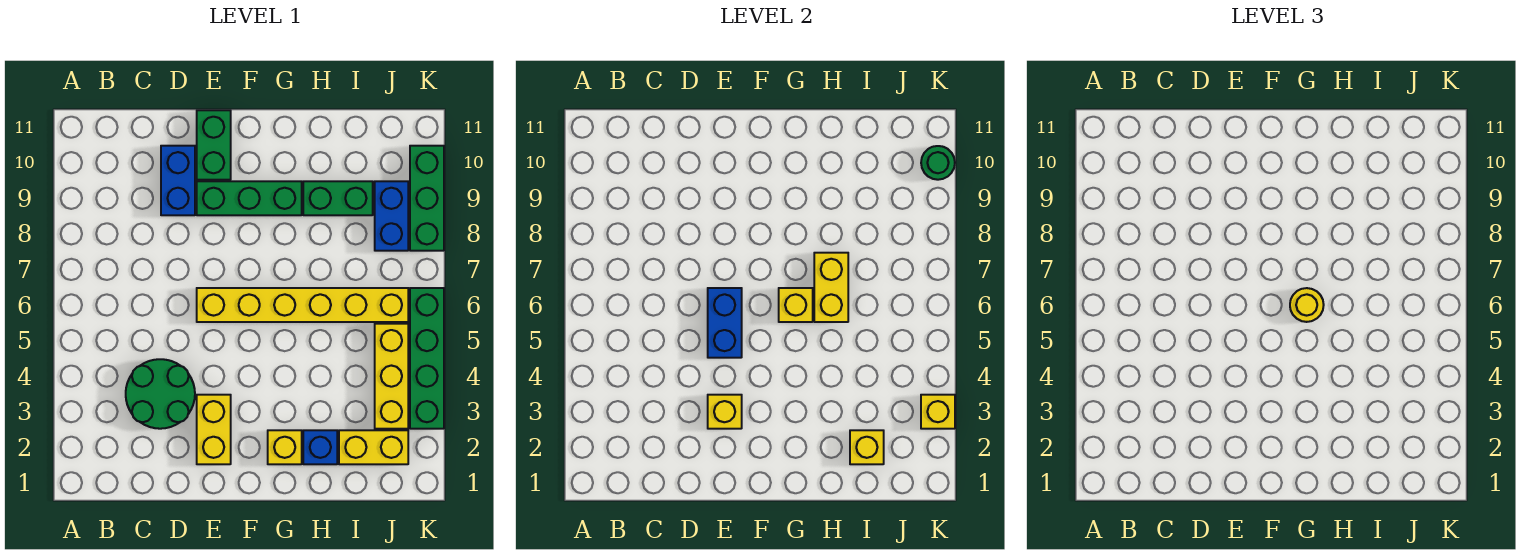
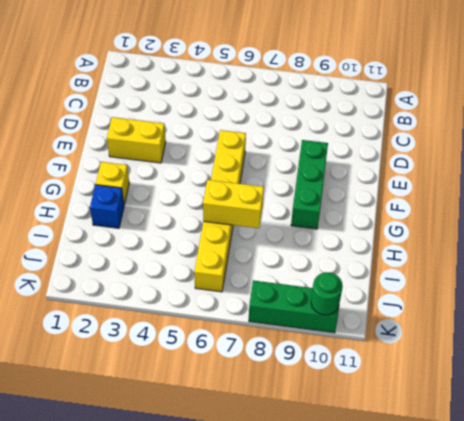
none -> green round brick C3:D4 level 1
none -> blue brick D9:D10 level 1
none -> green brick E10:E11 level 1

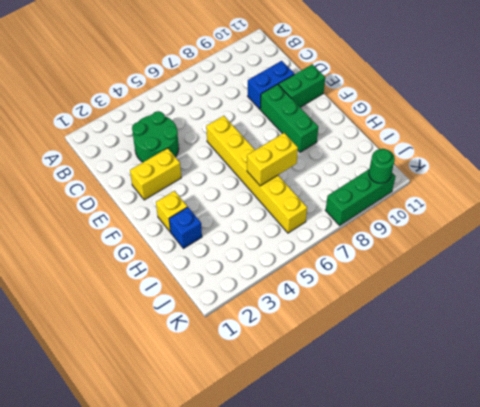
none -> green brick H9:I9 level 1
none -> yellow brick I2:J2 level 1
none -> yellow brick J3:J5 level 1

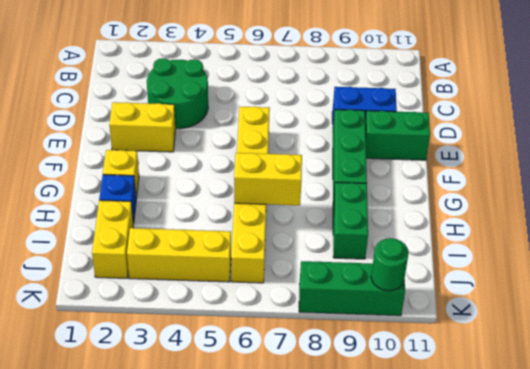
none -> blue brick J8:J9 level 1
none -> green brick K3:K6 level 1
none -> yellow brick E3 level 2

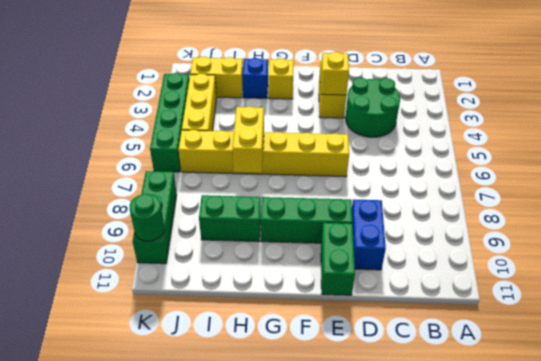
none -> blue brick J8:J9 level 1
none -> blue brick E5:E6 level 2
none -> yellow brick G6 level 2

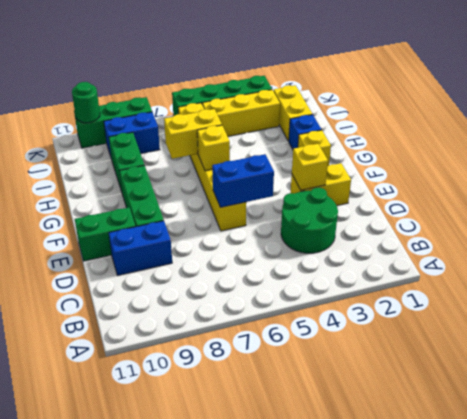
none -> yellow brick I2 level 2
none -> yellow brick K3 level 2
none -> yellow round brick G6 level 3

